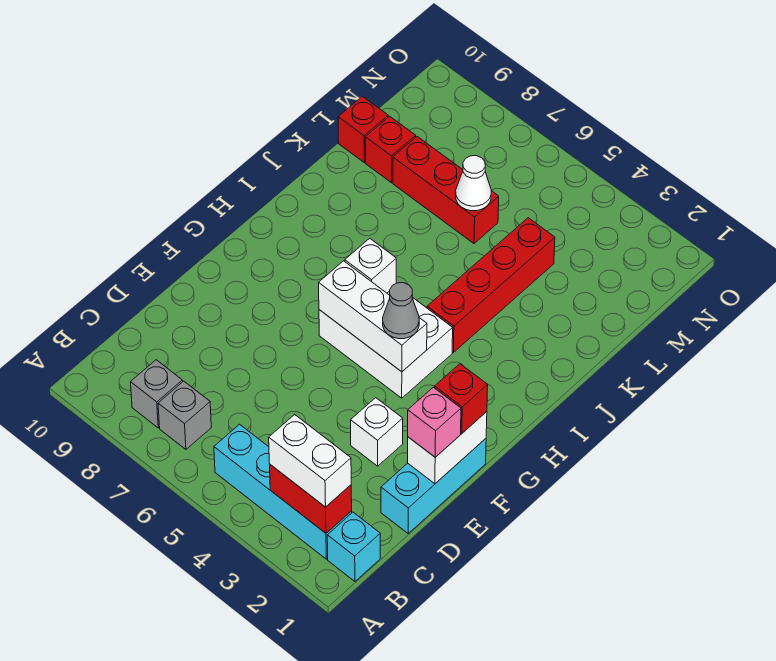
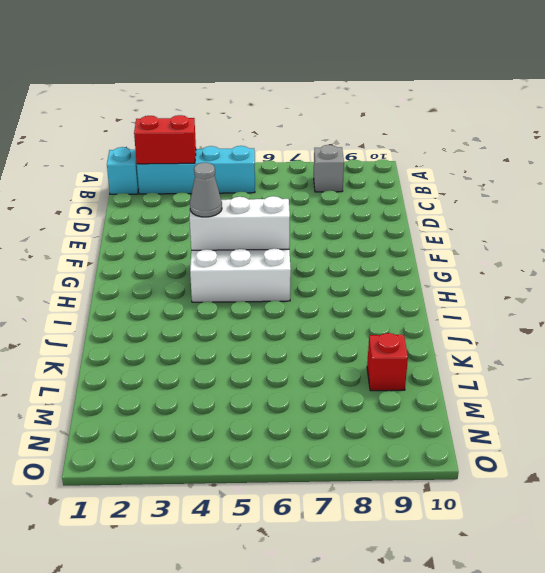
none -> grey brick B7 level 1
none -> cyan brick D1:F1 level 1
none -> white brick E3 level 1

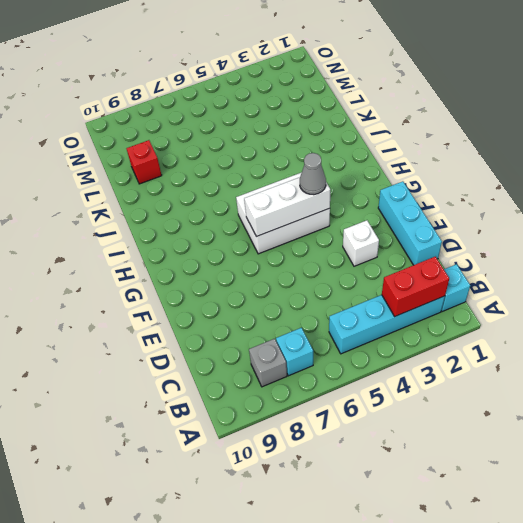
cyan brick B7 level 1 -> grey brick B7 level 1
none -> red brick I4:L4 level 1
none -> red brick L6:L8 level 1
none -> red brick L10 level 1

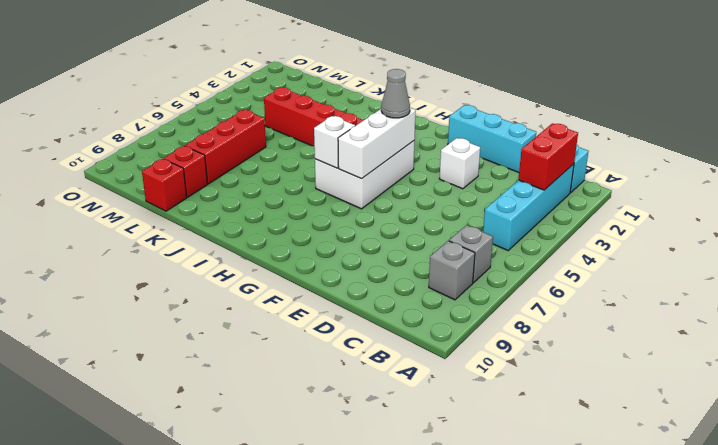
none -> white brick E1:F1 level 2
none -> white cone L6 level 2
none -> white brick B2:B3 level 3

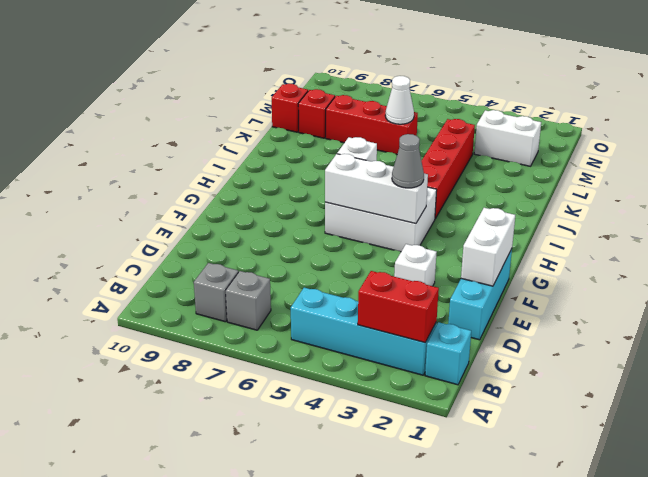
white brick M2:M3 level 1 -> white brick B2:B3 level 3
none -> pink brick E1 level 3
none -> red brick F1 level 3

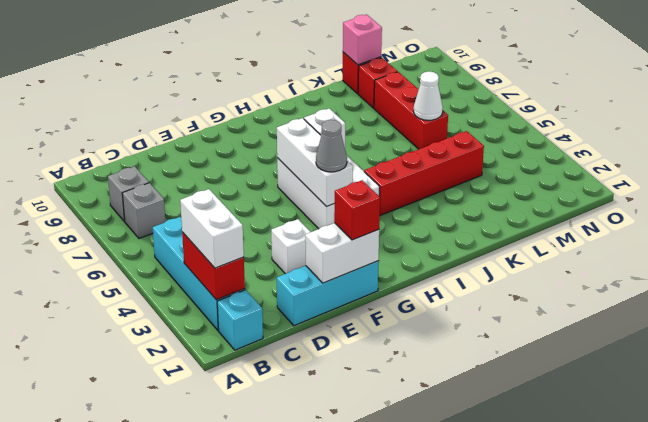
pink brick L10 level 2 -> pink brick E1 level 3

